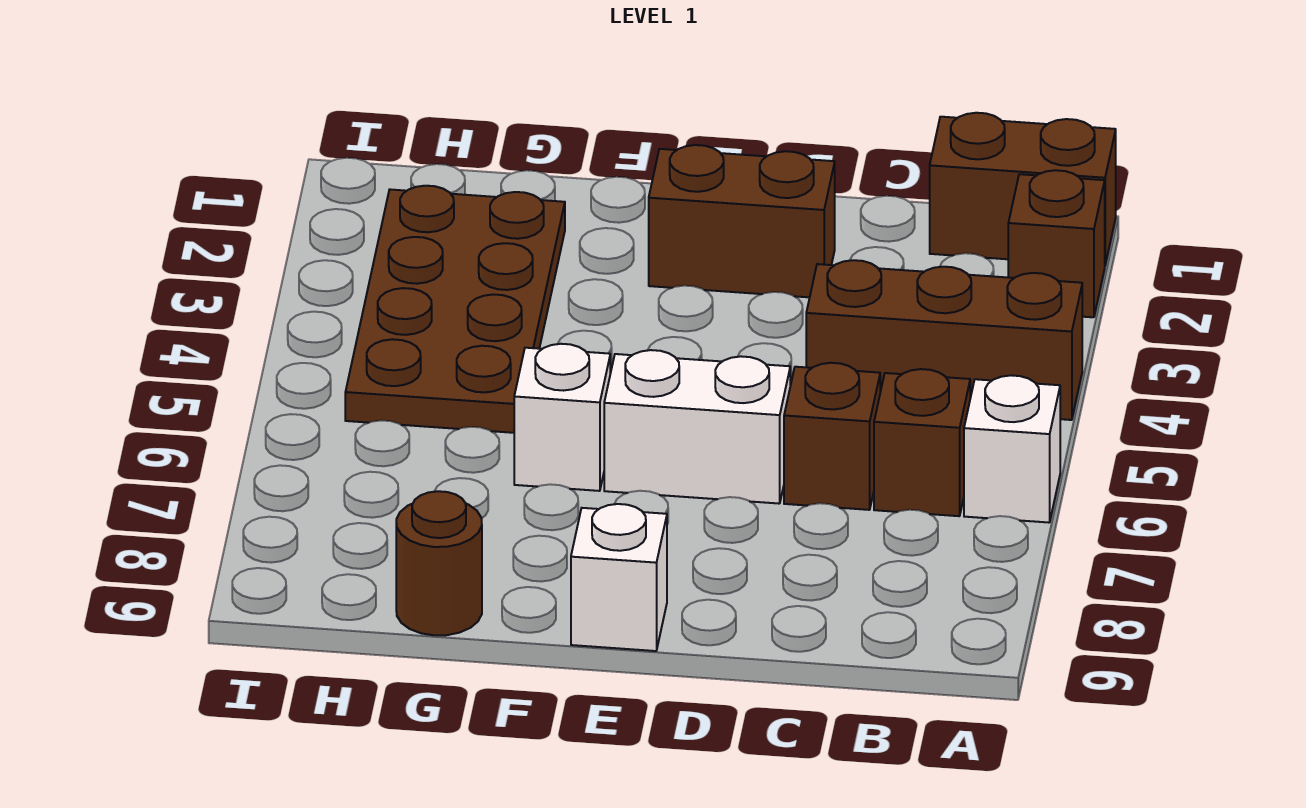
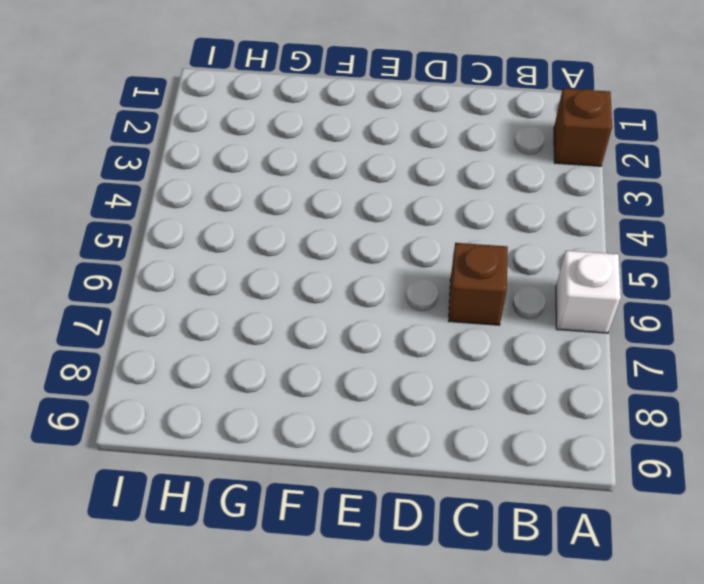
none -> brown brick A1:B1 level 1
none -> brown brick A4:C4 level 1
none -> brown brick B6 level 1

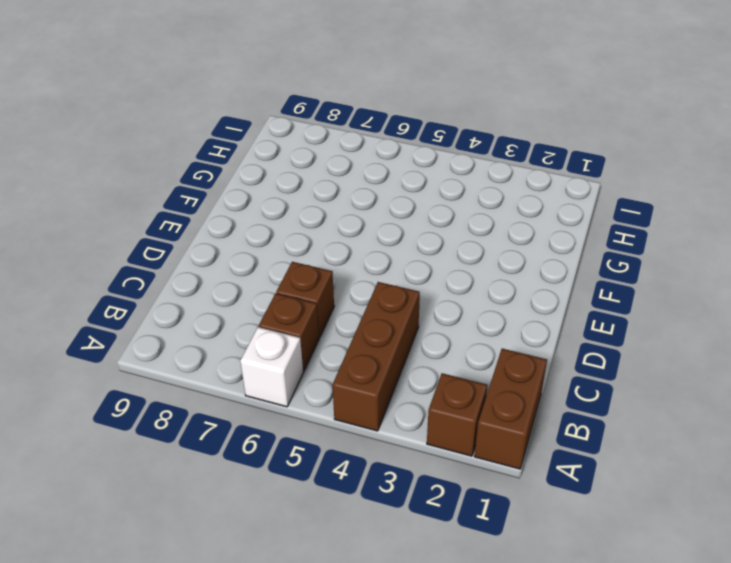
none -> brown brick D2:E2 level 1
none -> white brick D6:E6 level 1
none -> white brick E9 level 1

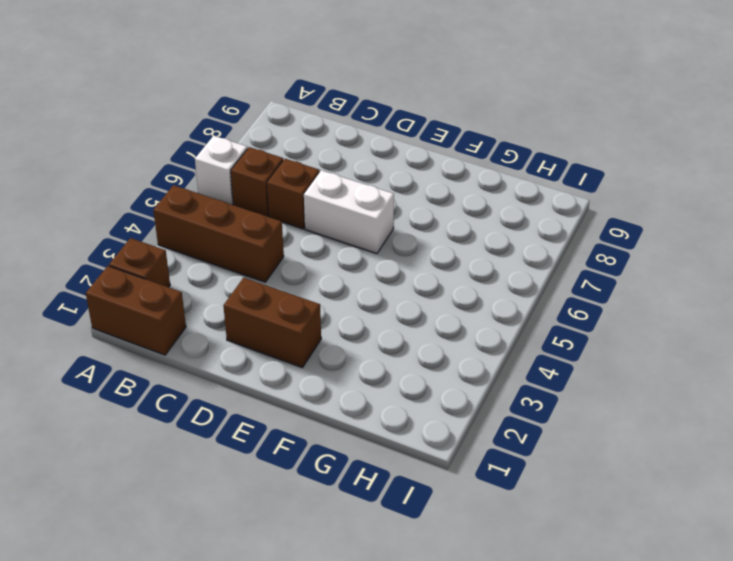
none -> white brick E9 level 1
none -> white brick F6 level 1
none -> brown plate G2:H5 level 1

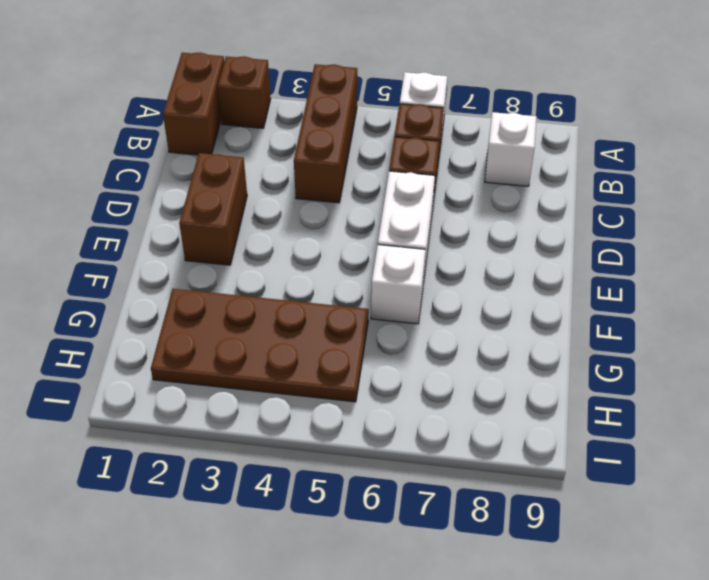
white brick B8 level 1 -> white brick E9 level 1
none -> brown round brick G9 level 1

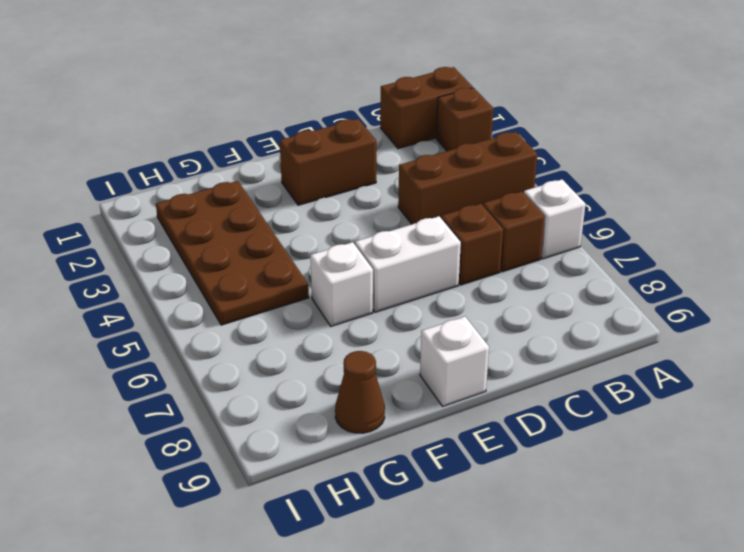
brown cone G9 level 1 -> brown round brick G9 level 1

